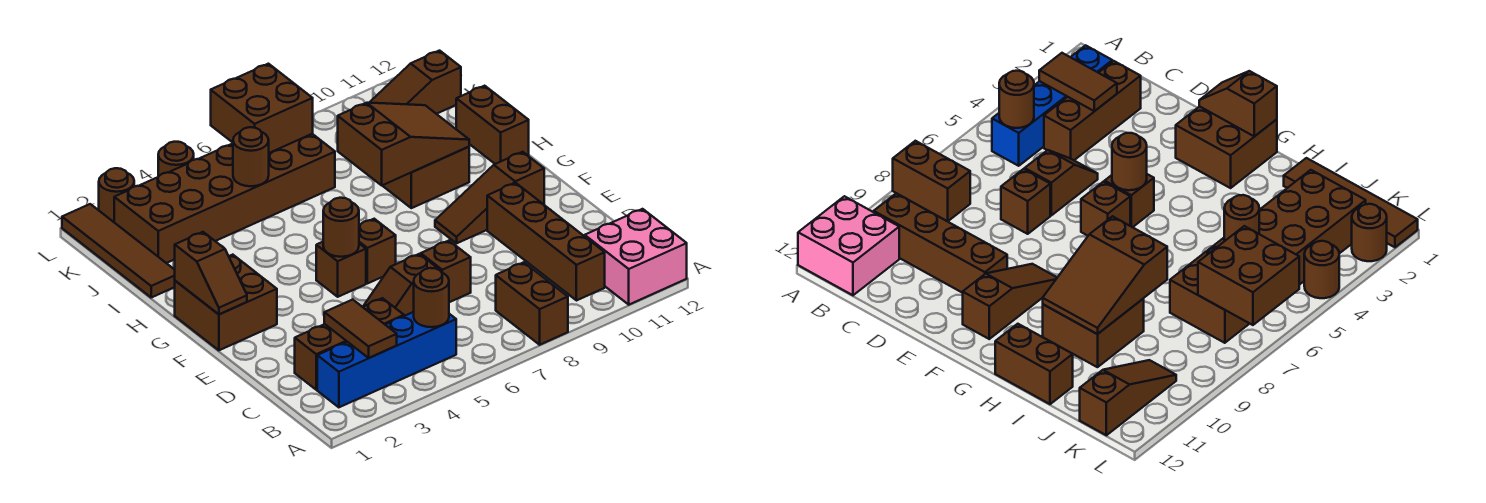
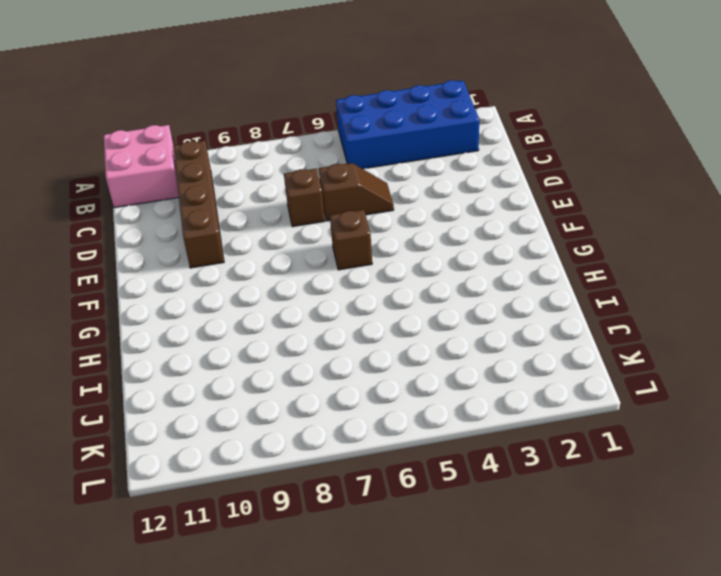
blue brick A2:B5 level 1 -> blue brick B2:B5 level 1
none -> brown brick A8:B8 level 1
none -> brown brick C2:C4 level 1
none -> brown brick F1:G2 level 1

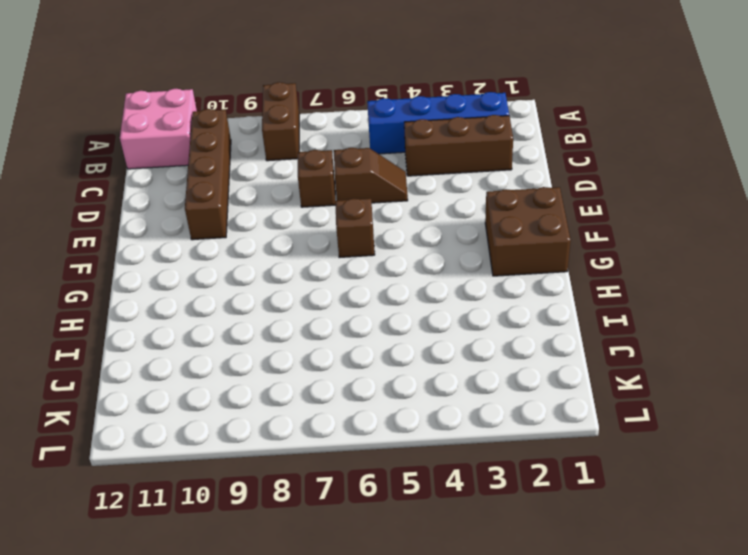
none -> brown brick F5 level 1
none -> brown slope F9:F11 level 1 top 11
none -> brown brick H9:I10 level 1

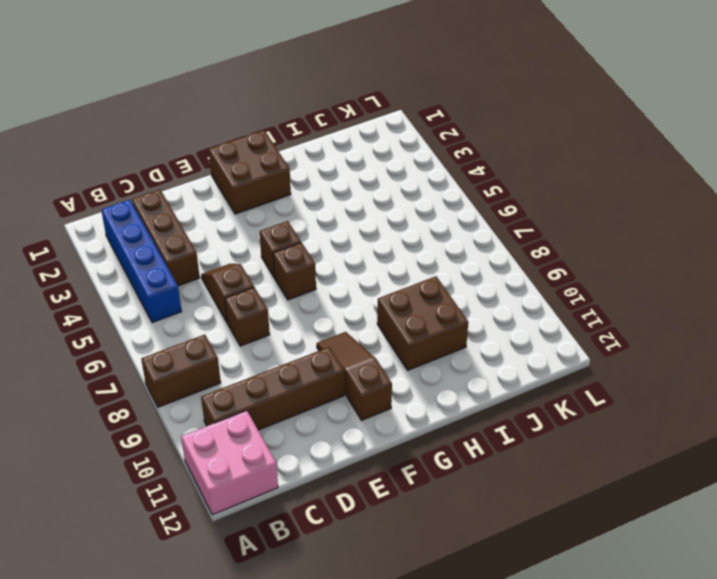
none -> brown brick H12:I12 level 1
none -> brown tile I1:L1 level 1
none -> brown brick J2:K7 level 1

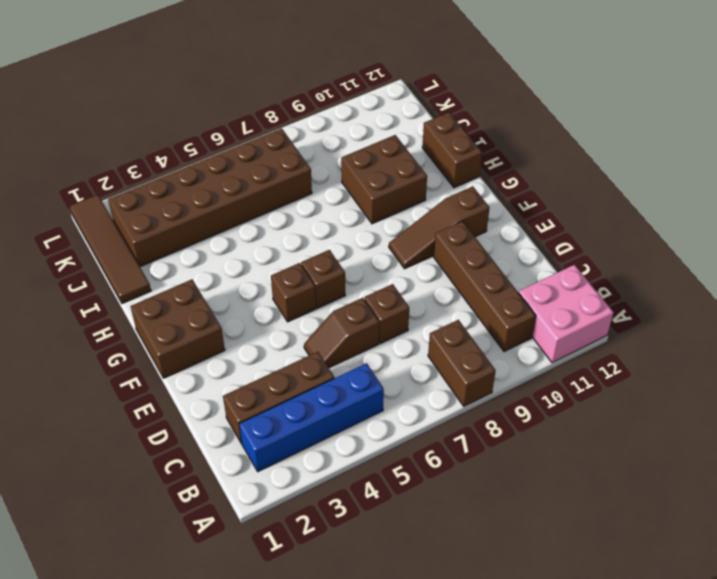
none -> brown slope K10:K12 level 1 top 12
none -> brown round brick L2 level 1
none -> brown round brick L4 level 1

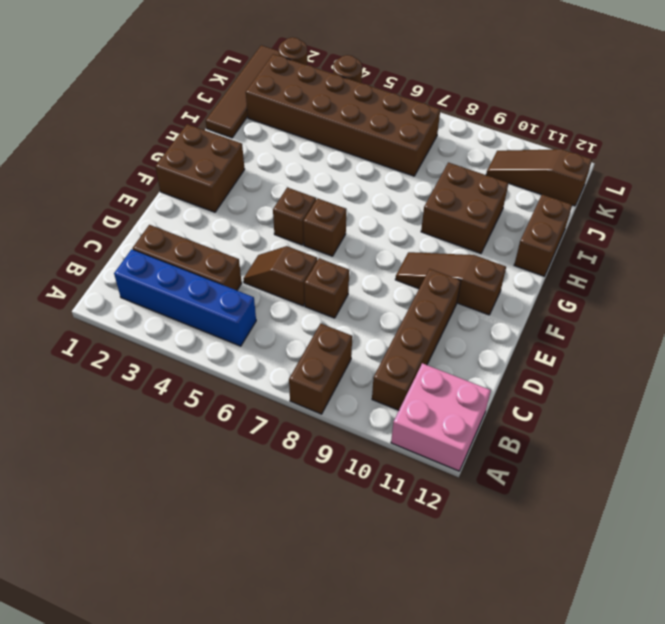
none -> brown tile B3:C3 level 2
none -> brown round brick B5 level 2
none -> brown slope F1:G1 level 2 top G

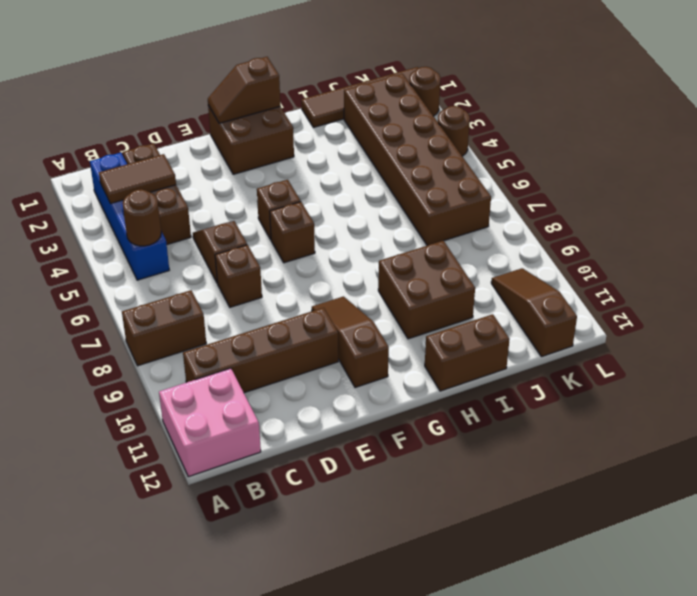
none -> brown round brick F5 level 2
none -> brown slope H8:I10 level 2 top 8
none -> brown round brick J5 level 2

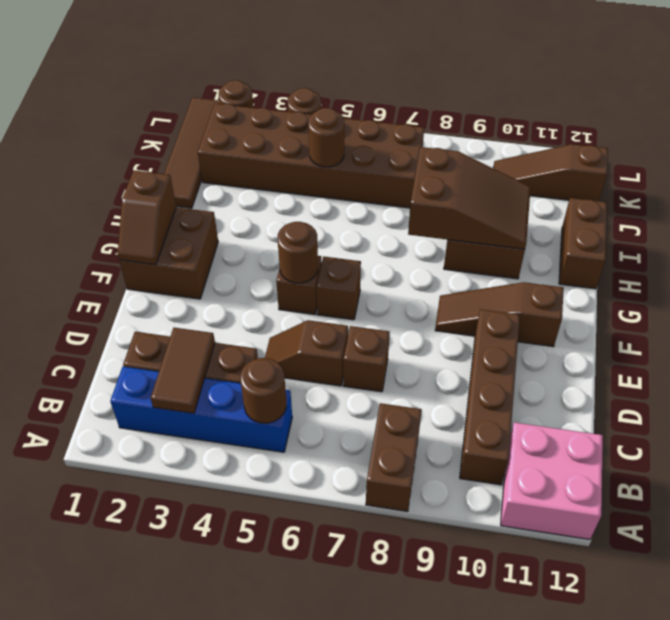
none -> brown brick K6:L7 level 2

